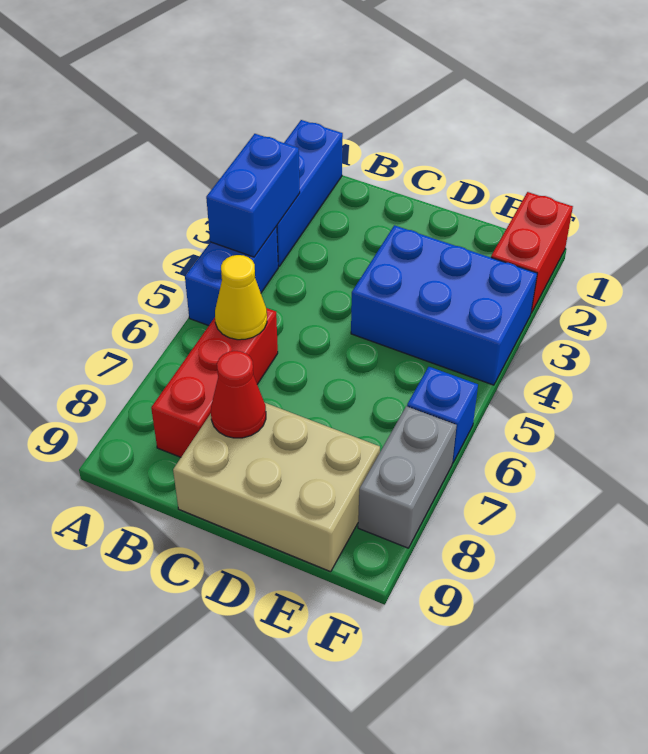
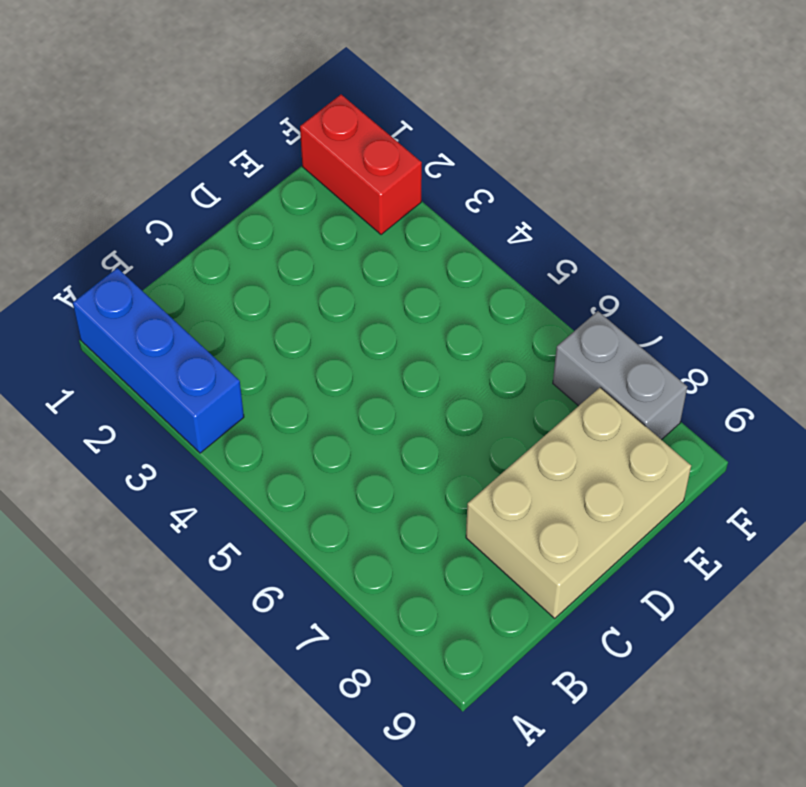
none -> blue brick A4:A5 level 1
none -> red brick B6:B8 level 1

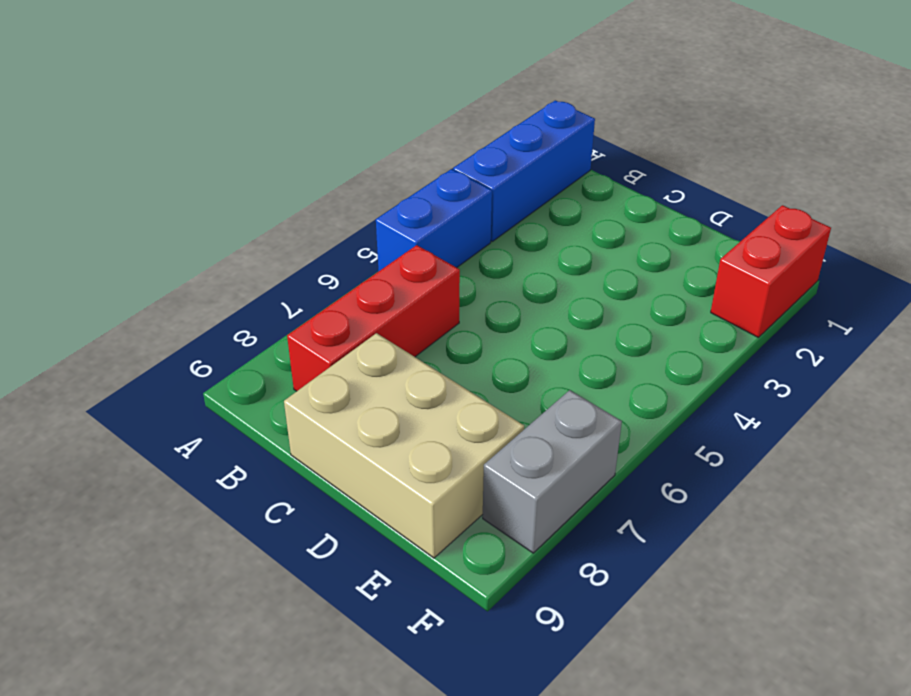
none -> blue brick D3:F4 level 1
none -> blue brick F6 level 1

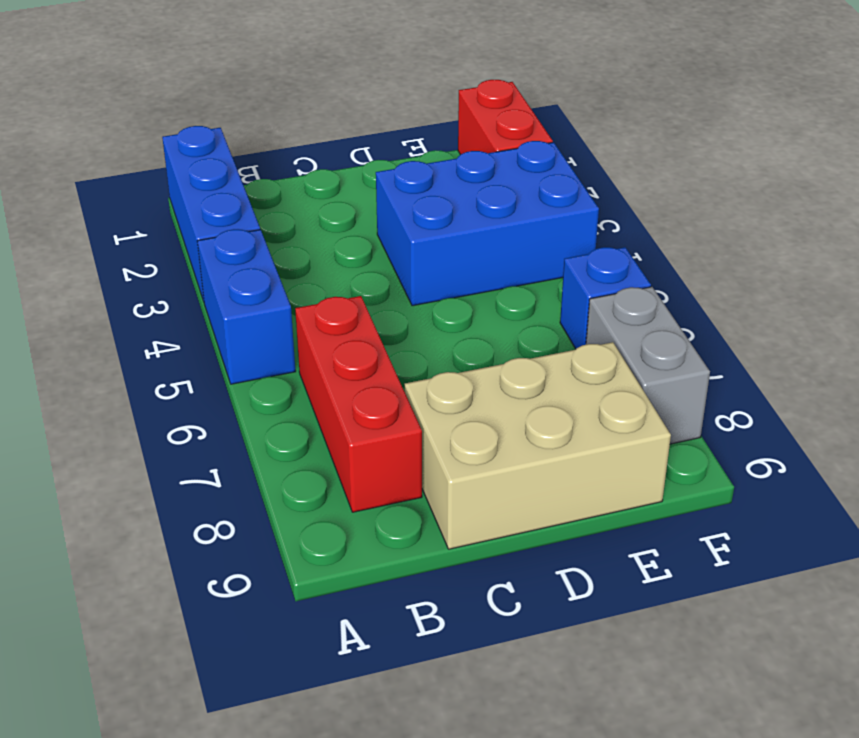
none -> blue brick A3:A4 level 2
none -> yellow cone B6 level 2

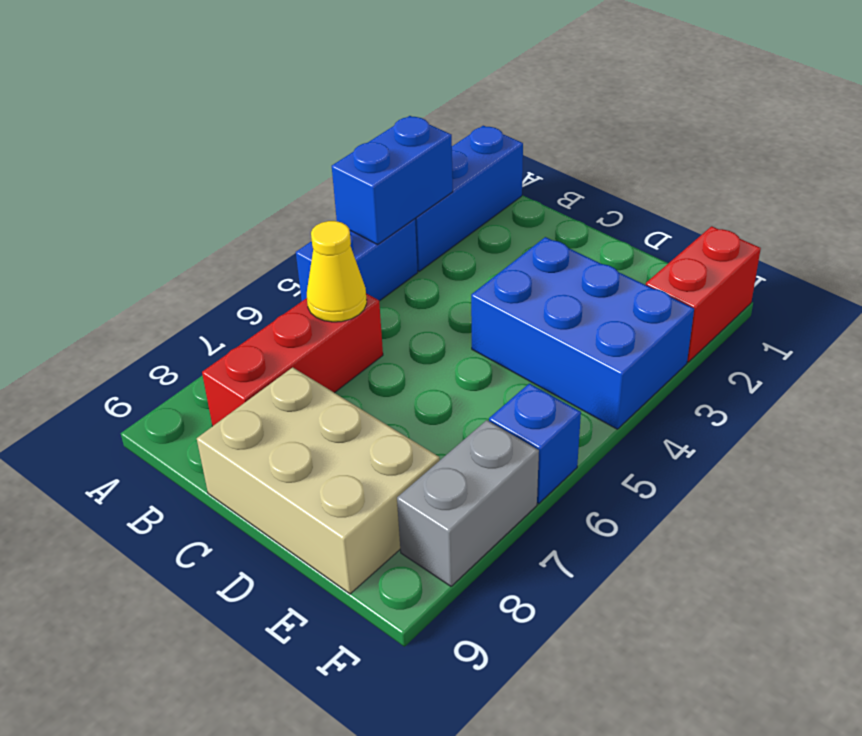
none -> red cone C8 level 2

